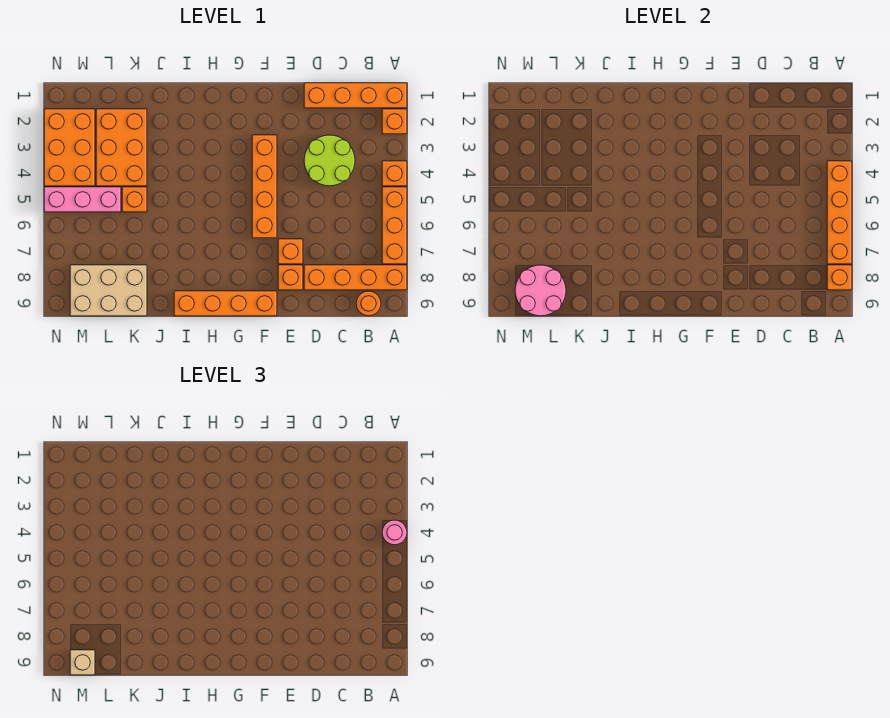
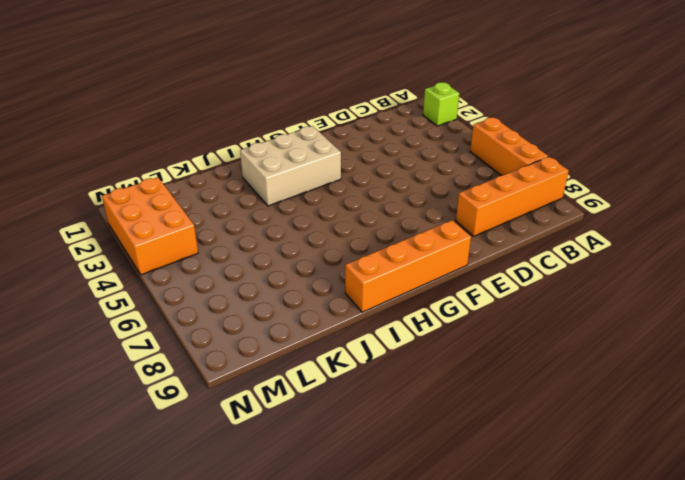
lime brick A2 level 1 -> orange brick A2 level 1
tan brick G2:I3 level 1 -> tan brick K8:M9 level 1
none -> orange brick A1:D1 level 1
none -> orange brick A4 level 1
none -> orange round brick B9 level 1

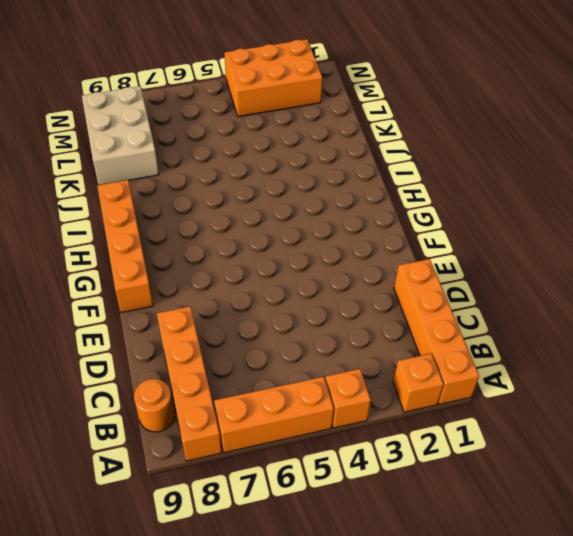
none -> lime round brick C3:D4 level 1
none -> orange brick E7 level 1
none -> orange brick E8 level 1

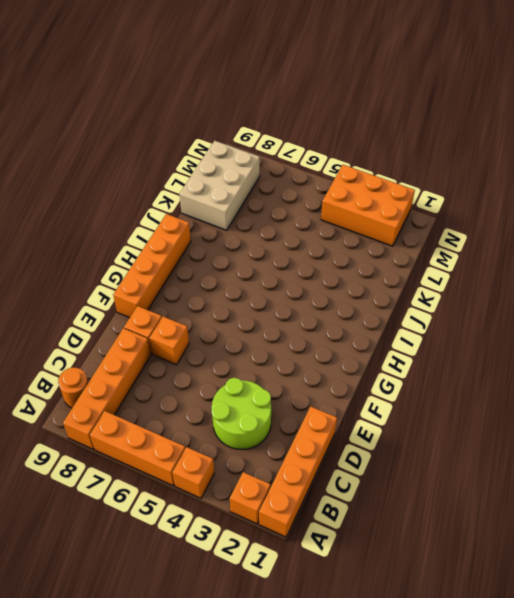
none -> orange brick F3:F6 level 1
none -> orange brick K2:L4 level 1
none -> orange brick K5 level 1

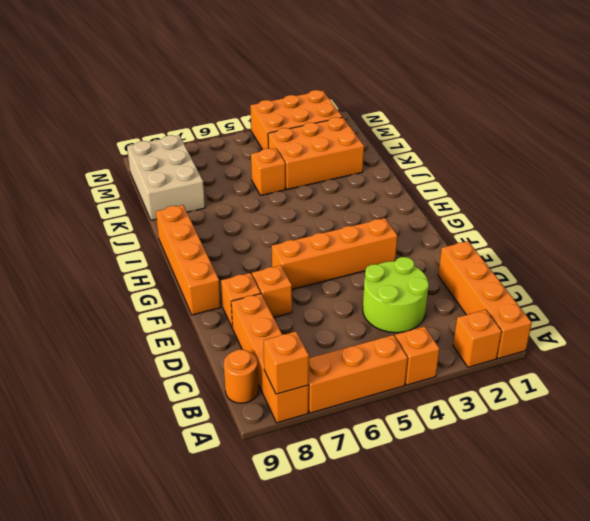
none -> pink brick L5:N5 level 1
none -> orange brick A4:A7 level 2
none -> pink round brick L8:M9 level 2

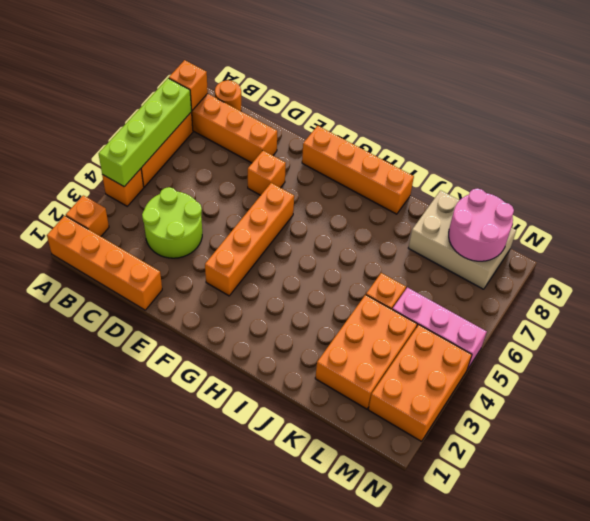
lime brick A4:A7 level 2 -> orange brick A4:A7 level 2
none -> orange brick E8 level 1
none -> pink round brick A4 level 3
none -> tan brick M9 level 3

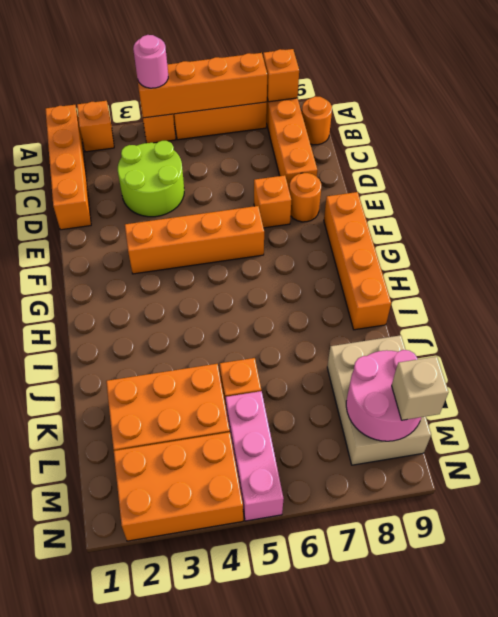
orange round brick E8 level 1 -> orange brick E8 level 1

